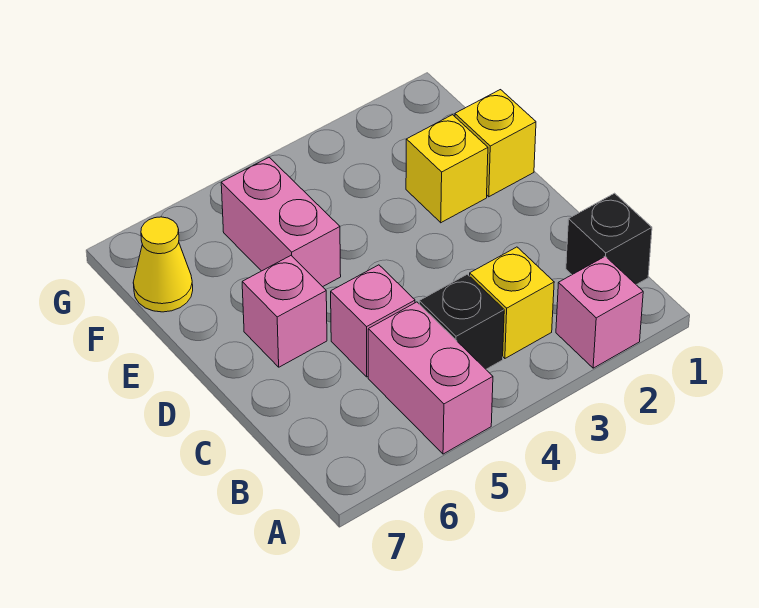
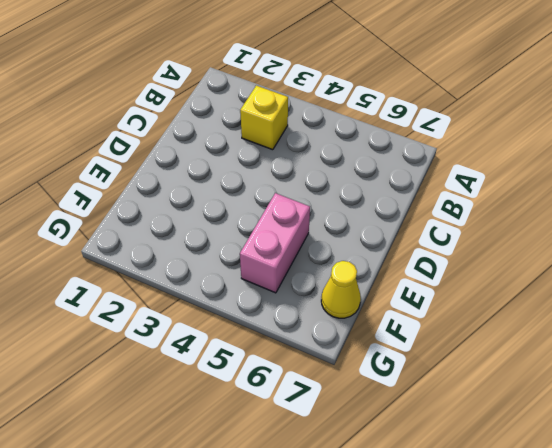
none -> pink brick A2 level 1
none -> pink brick A5:B5 level 1

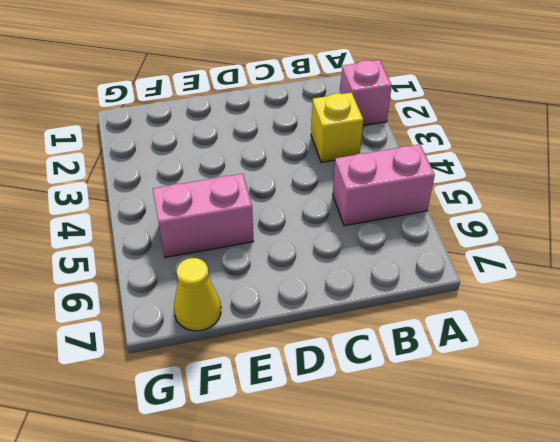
none -> black brick B1 level 1
none -> black brick B4 level 1

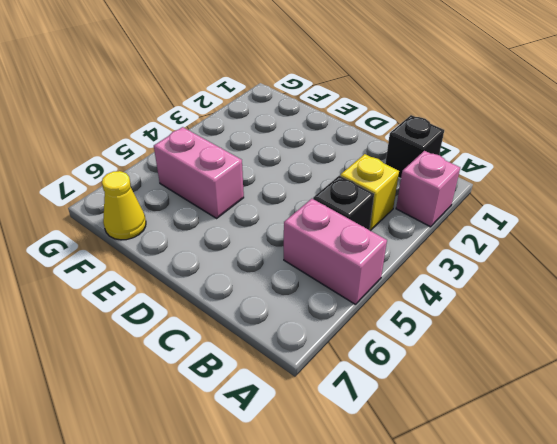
none -> pink brick C5 level 1
none -> pink brick D6 level 1

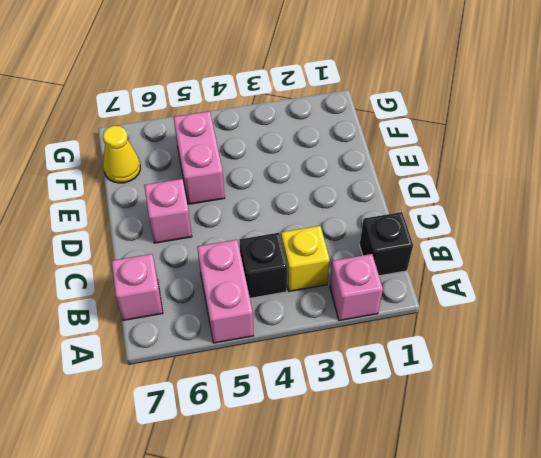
pink brick B7 level 1 -> pink brick C5 level 1
none -> yellow brick E1 level 1
none -> yellow brick E2 level 1

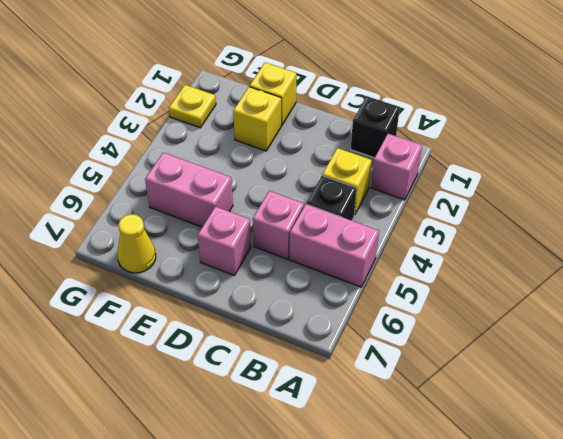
yellow plate G2 level 1 -> none

